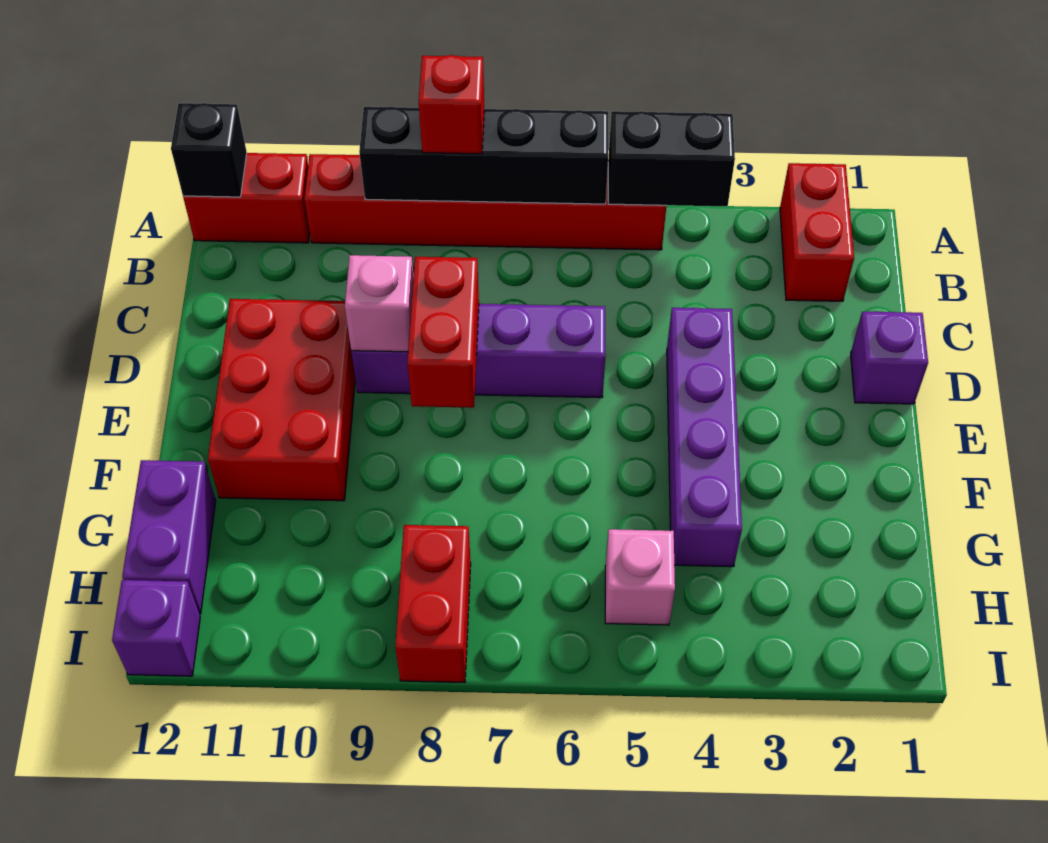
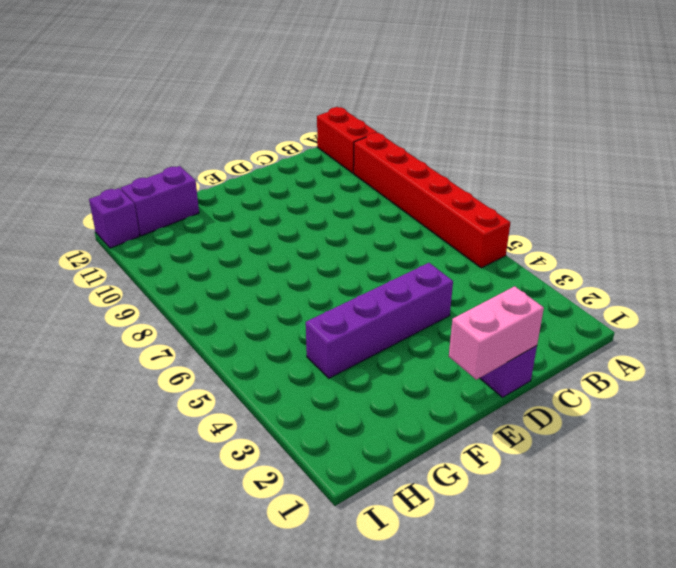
pink brick D1:E1 level 2 -> none
none -> red brick A2:B2 level 1
none -> purple brick D6:D9 level 1
none -> red brick D10:F11 level 1

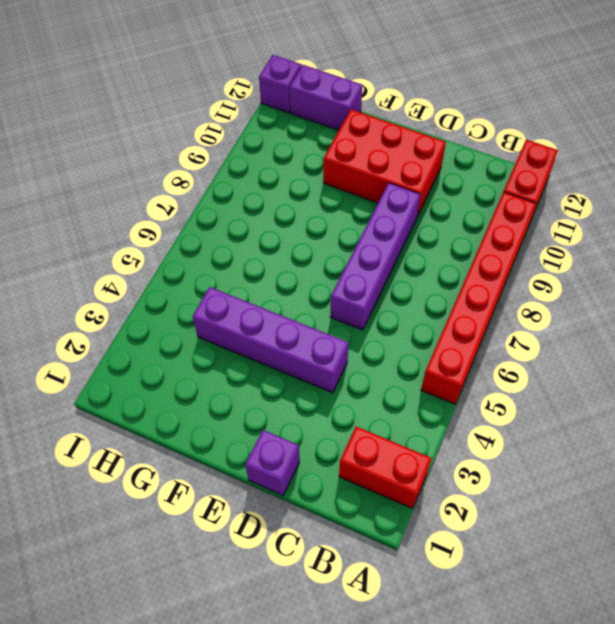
none -> pink brick H5 level 1
none -> red brick H8:I8 level 1
none -> black brick A4:A5 level 2

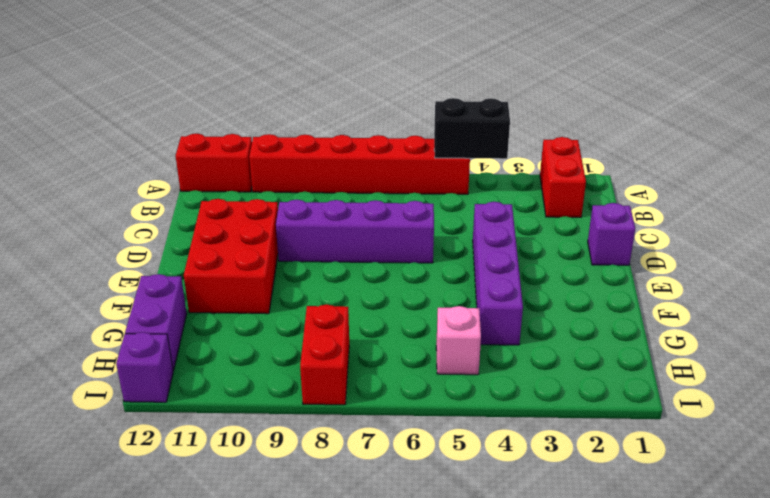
none -> black brick A6:A9 level 2
none -> black brick A12 level 2
none -> red brick D8:E8 level 2

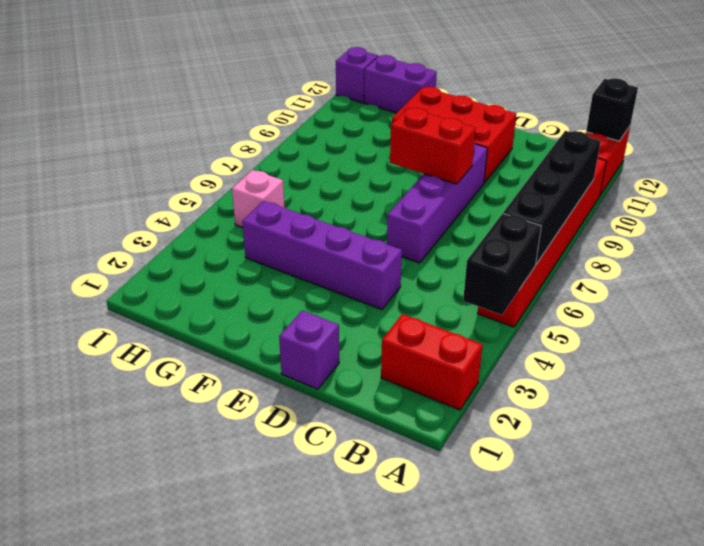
none -> red brick H8:I8 level 1
none -> pink brick D9 level 2
none -> red brick A8 level 3

